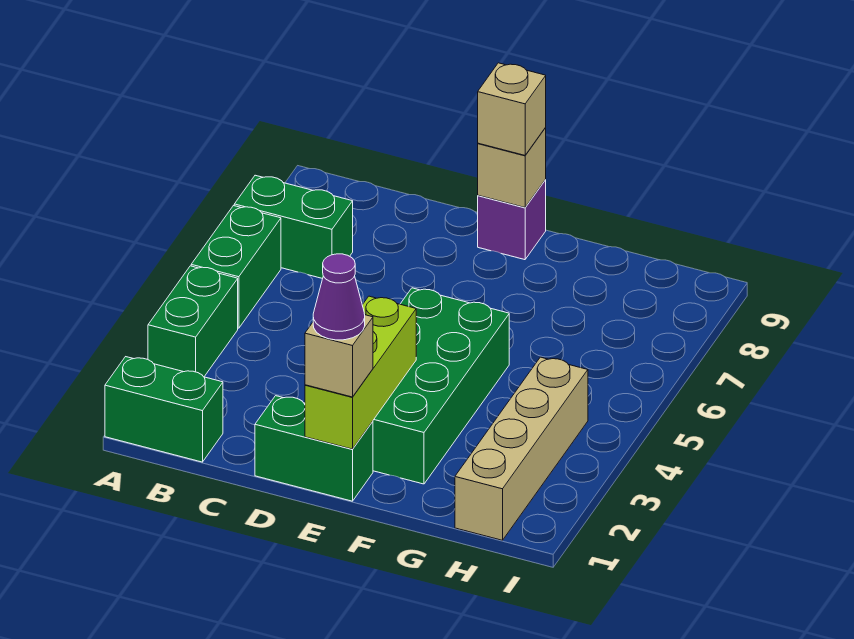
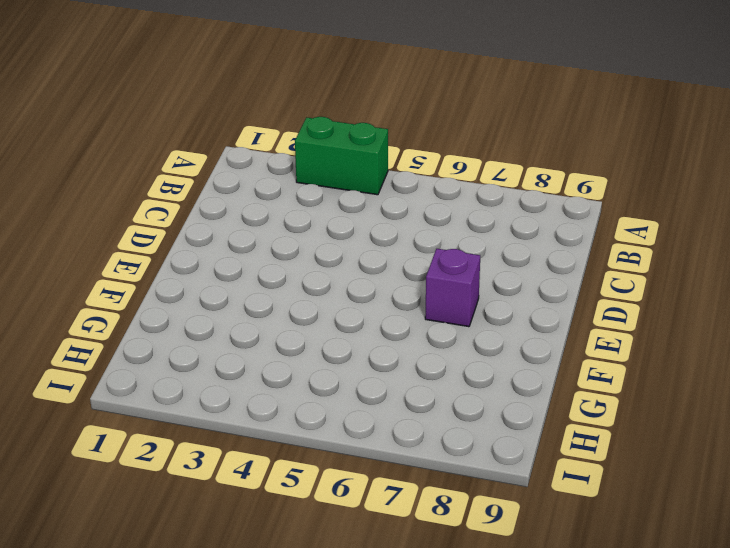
purple brick E7 level 1 -> purple brick E9 level 1
none -> green brick A1:B1 level 1
none -> green brick A5:A6 level 1
none -> green brick A7:B7 level 1

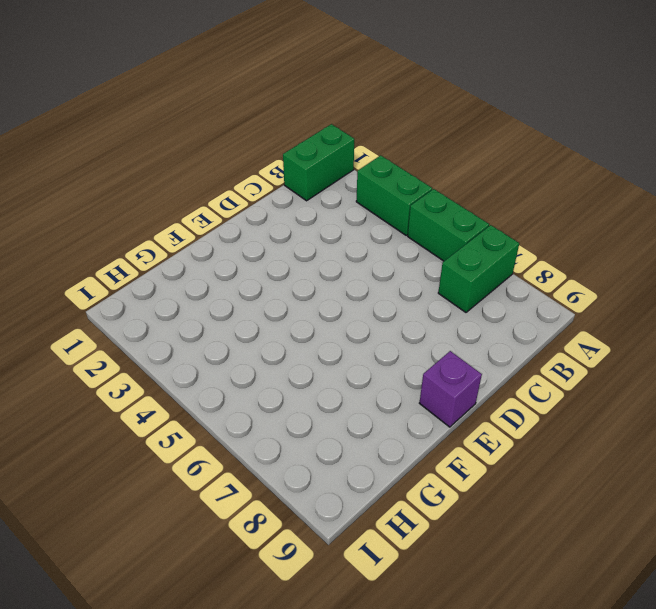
none -> green brick D1:E1 level 1
none -> green brick E2:F5 level 1
none -> tan brick H1:H4 level 1

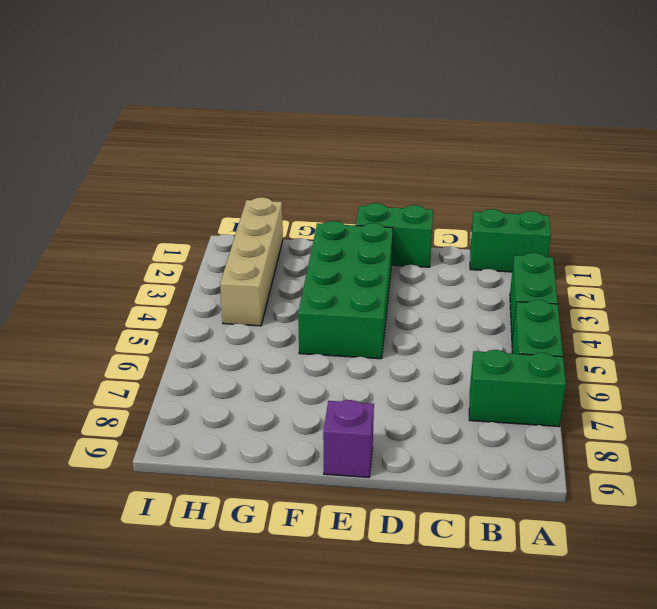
none -> lime brick E1:E3 level 2
none -> tan brick E9 level 2
none -> tan brick E1 level 3

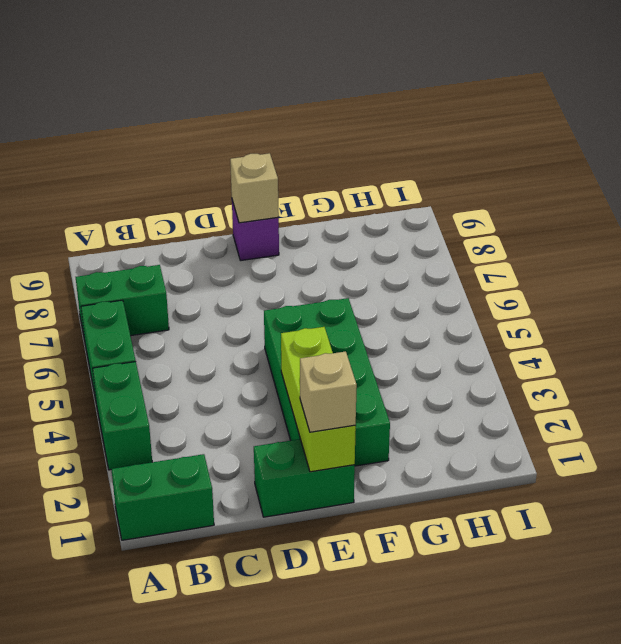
none -> tan brick H1:H4 level 1
none -> tan brick E9 level 3
none -> purple cone E1 level 4

